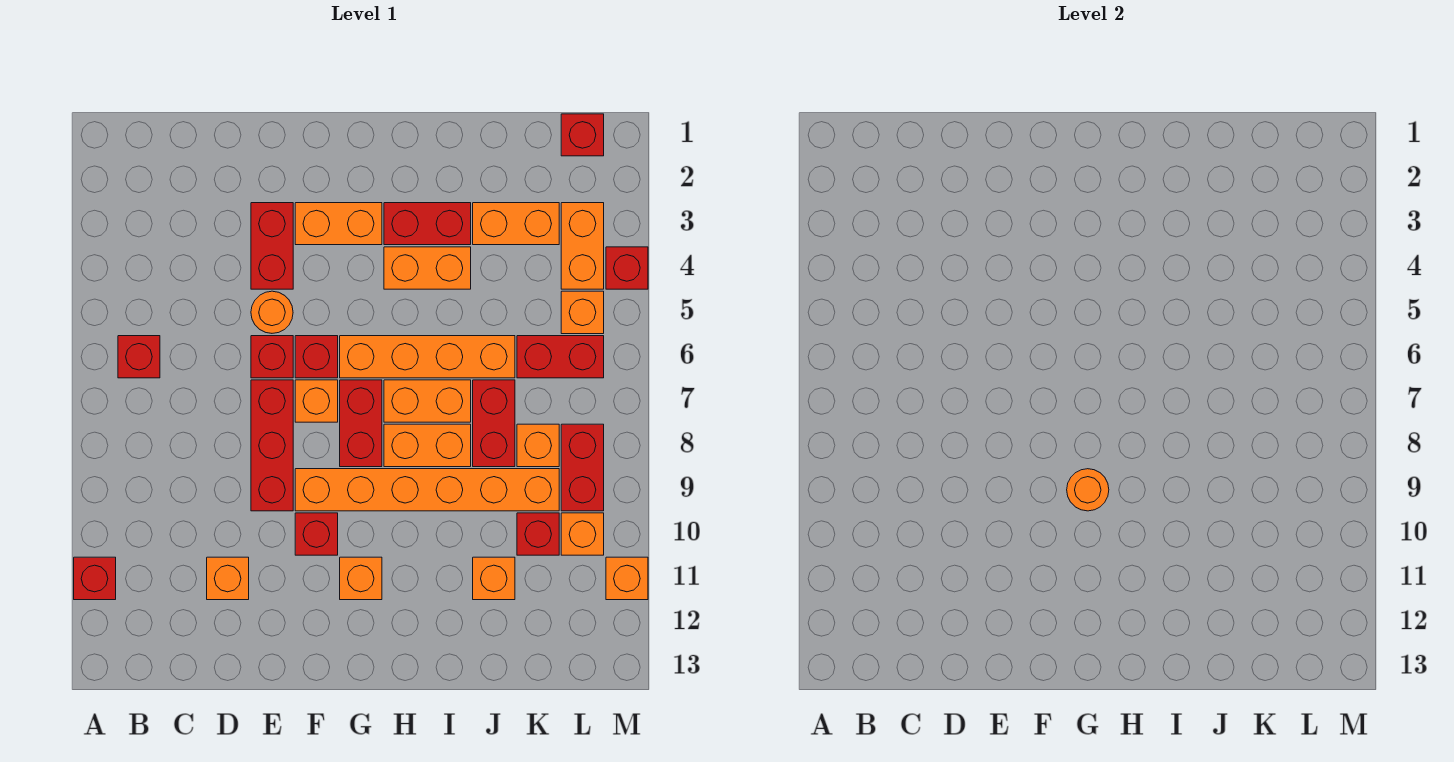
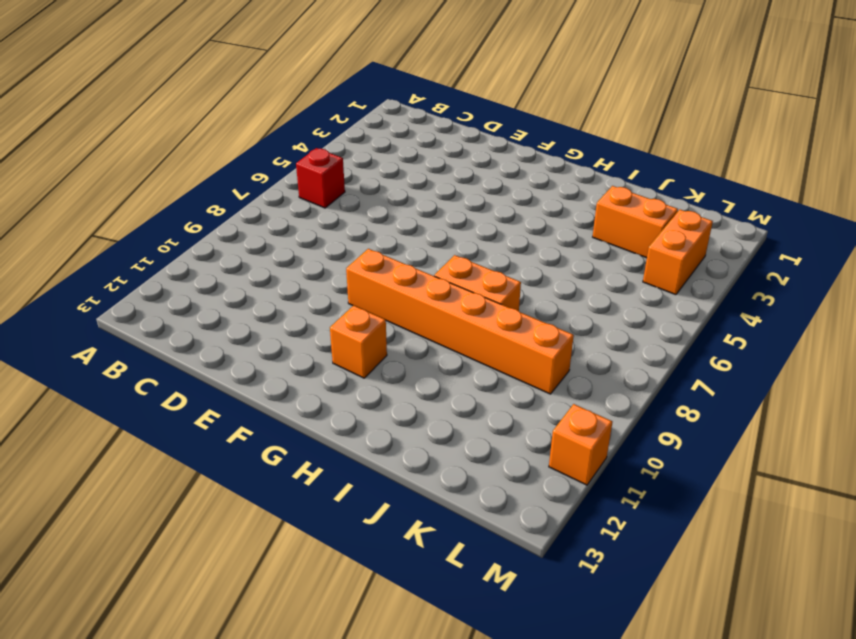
none -> red brick A11 level 1
none -> orange brick D11 level 1
none -> red brick E3:E4 level 1
none -> orange round brick E5 level 1

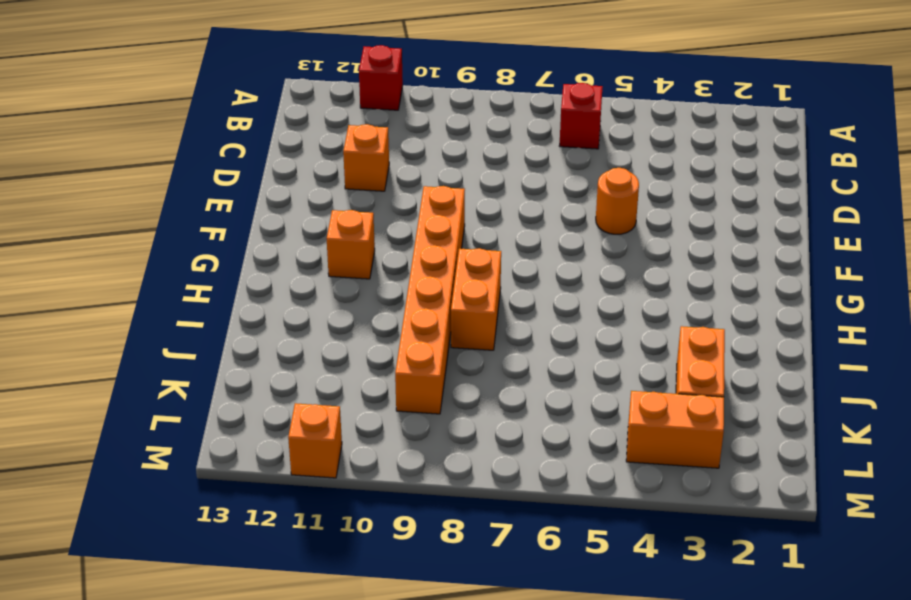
none -> red brick E3:E4 level 1
none -> red brick E6 level 1
none -> red brick E7:E9 level 1
none -> orange brick F3:G3 level 1

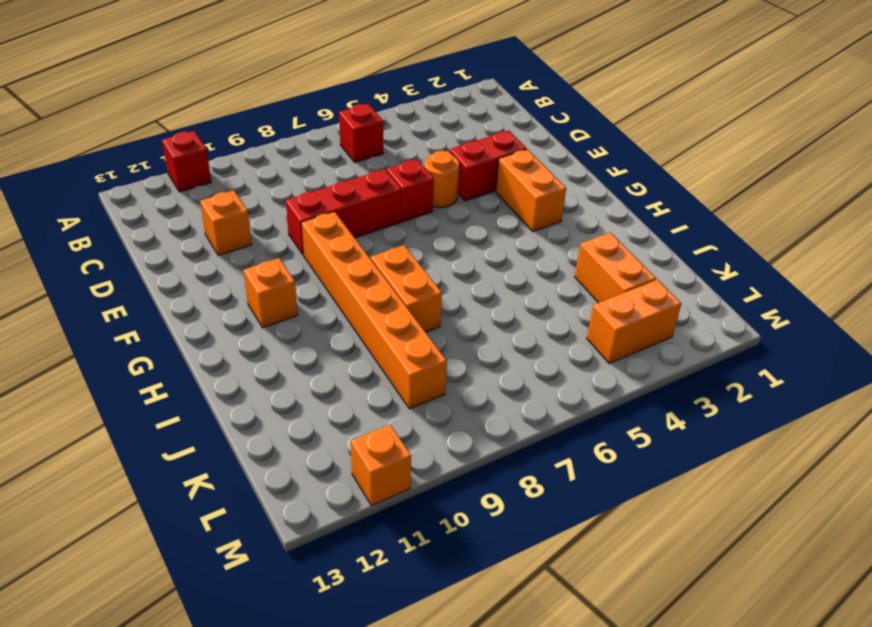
none -> red brick F6 level 1
none -> orange brick F7 level 1
none -> red brick F10 level 1
none -> orange brick G6:J6 level 1

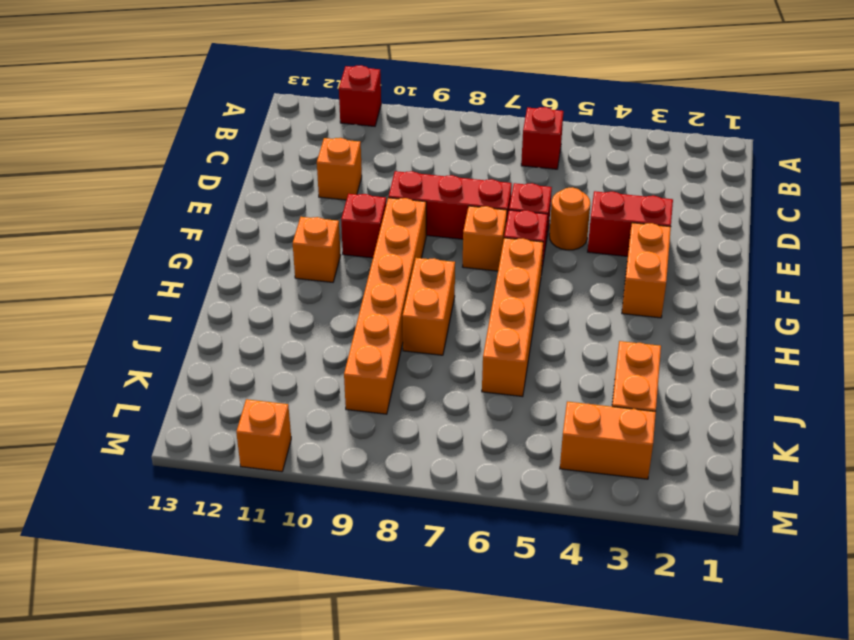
none -> red brick G7:G8 level 1
none -> red brick H3:I3 level 1
none -> orange brick H4:I4 level 1
none -> orange brick H7:I7 level 1

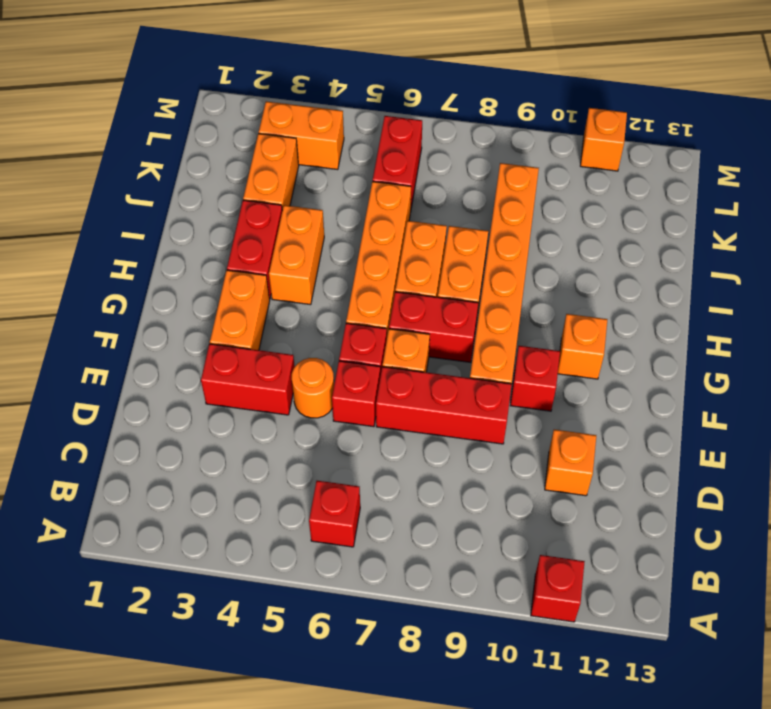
none -> red brick J7:J8 level 1
none -> orange brick J11 level 1
none -> orange brick K8 level 1
none -> red brick K10 level 1

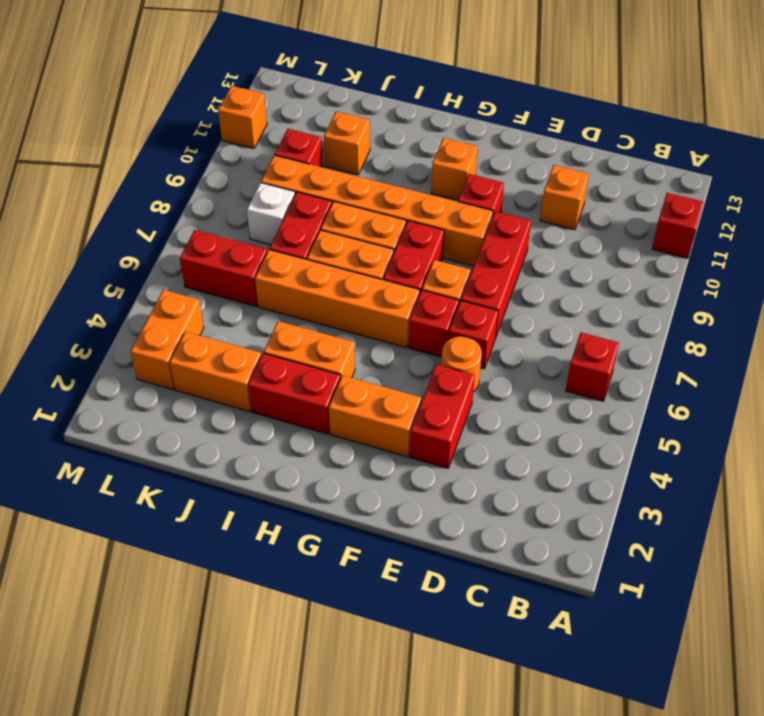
white brick K8 level 1 -> orange brick K8 level 1
none -> red brick L1 level 1
none -> orange brick L5 level 1
none -> red brick L8:L9 level 1
none -> orange brick L10 level 1

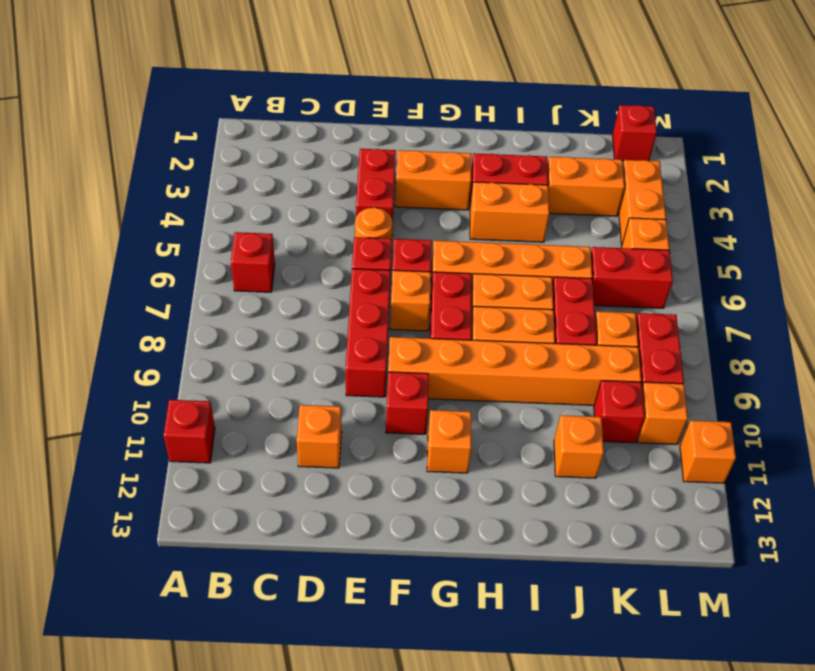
none -> red brick M4 level 1
none -> orange round brick G9 level 2

